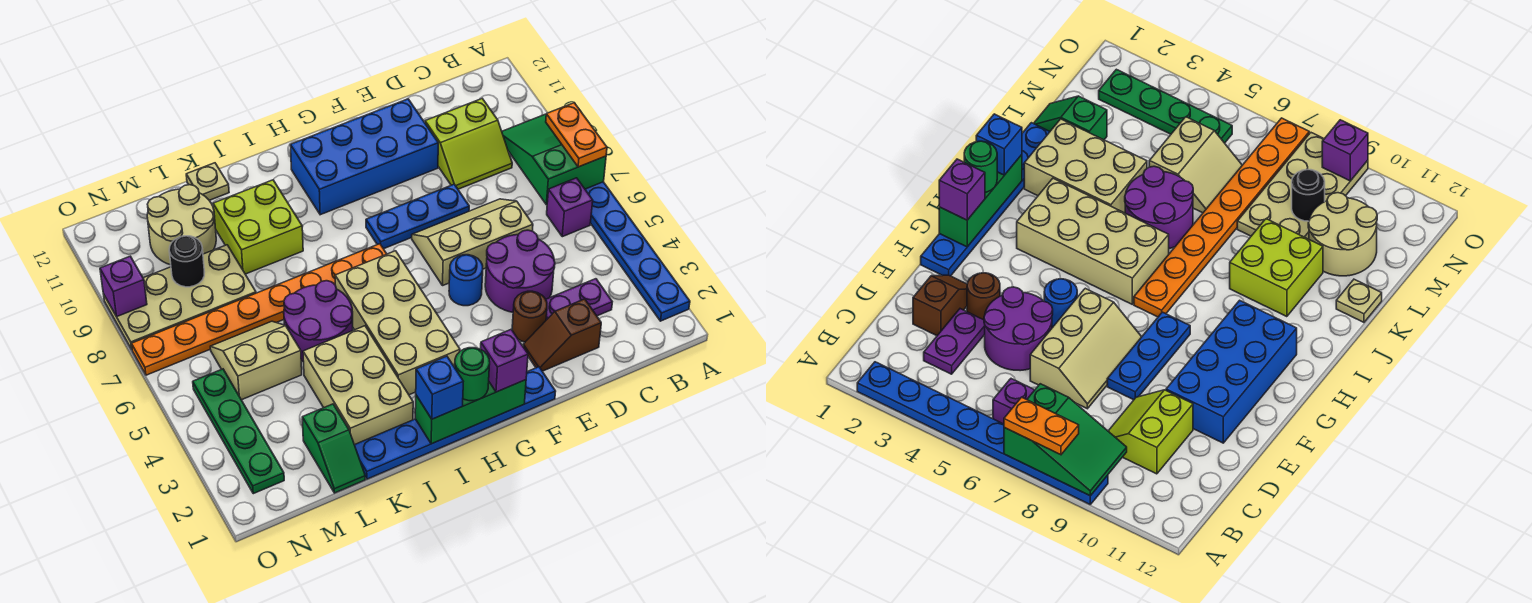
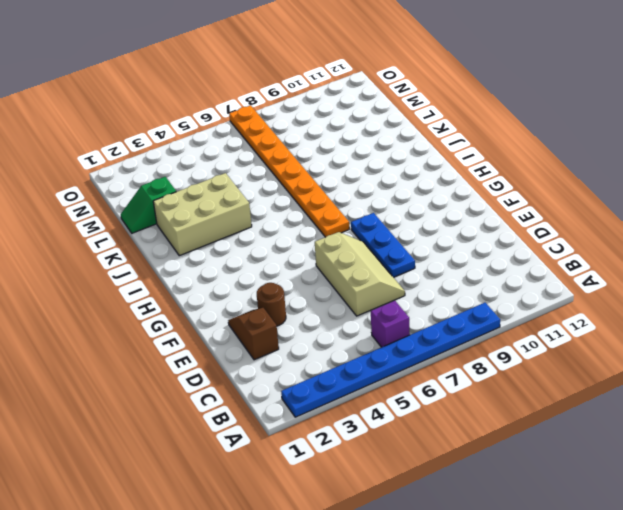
none -> purple plate C3:D3 level 1
none -> lime slope C9:D10 level 1 top 10
none -> purple round brick D4:E5 level 1
none -> blue brick E10:H11 level 1

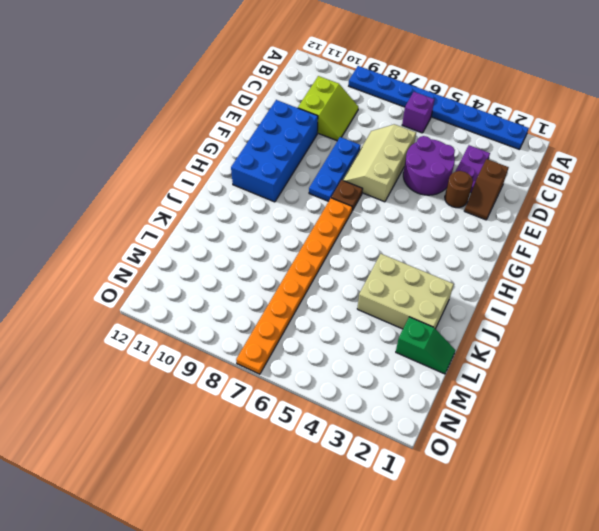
brown plate G7 level 1 -> none
none -> blue plate F1:K1 level 1
none -> blue round brick F5 level 1
none -> tan brick H3:I6 level 1
none -> purple round brick J5:K6 level 1

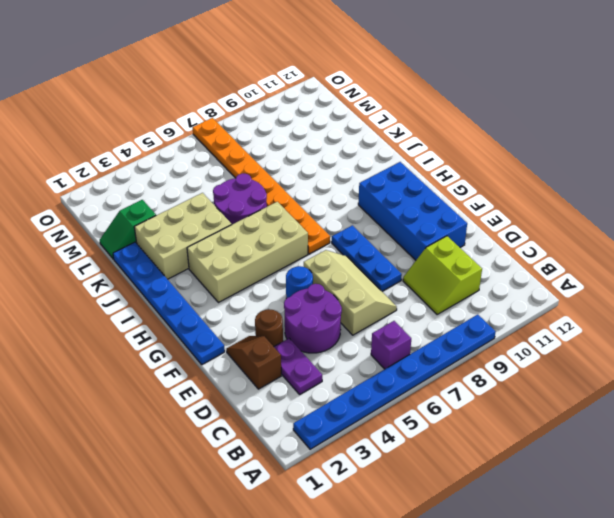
none -> lime brick J9:K10 level 1
none -> tan plate K12 level 1
none -> tan slope L5:M6 level 1 top 5
none -> tan plate L8:O9 level 1

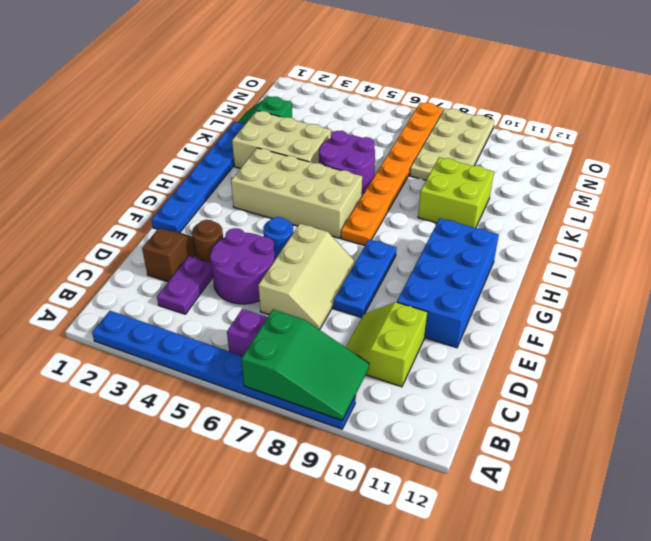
none -> tan plate K12 level 1
none -> tan slope L5:M6 level 1 top 5
none -> tan round brick L10:M11 level 1
none -> green plate N2:N5 level 1

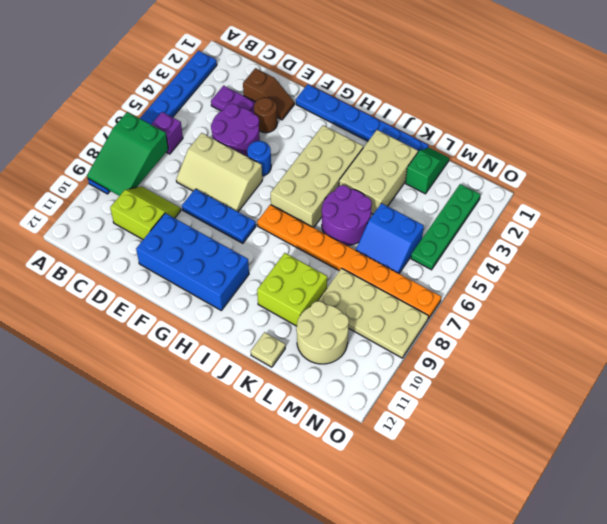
blue slope L5:M6 level 1 top 5 -> tan slope L5:M6 level 1 top 5
none -> green brick G1:I1 level 2
none -> black round brick M9 level 2
none -> purple brick O9 level 2
none -> orange plate A7:A8 level 3

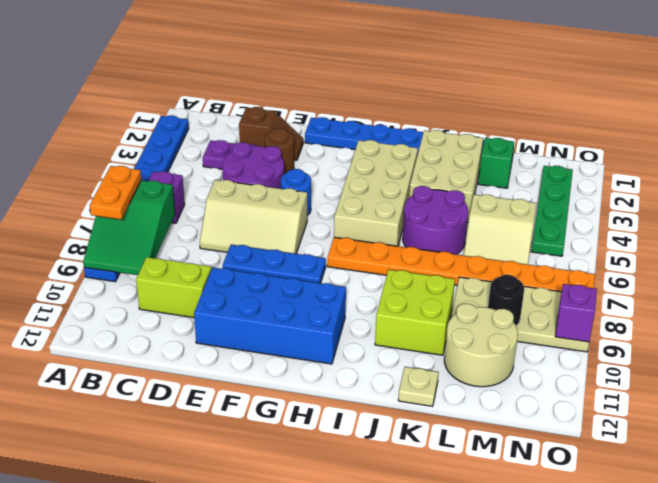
none -> green brick G1:I1 level 2
none -> purple brick G1 level 3
none -> green round brick H1 level 3
none -> blue brick I1 level 3

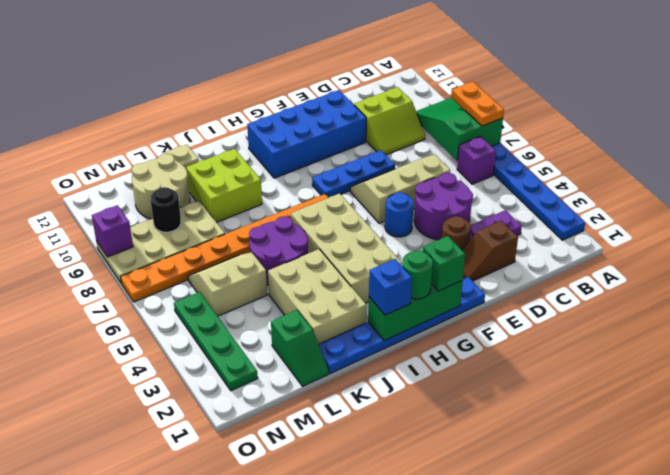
green brick G1 level 3 -> purple brick G1 level 3

